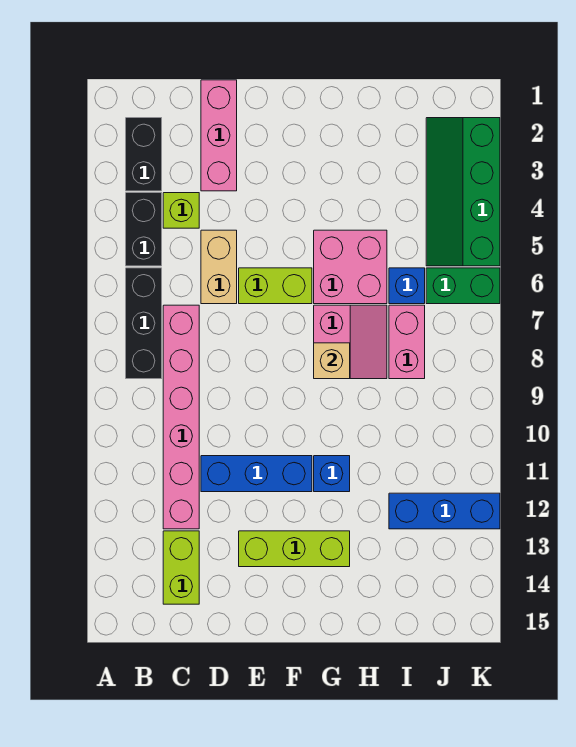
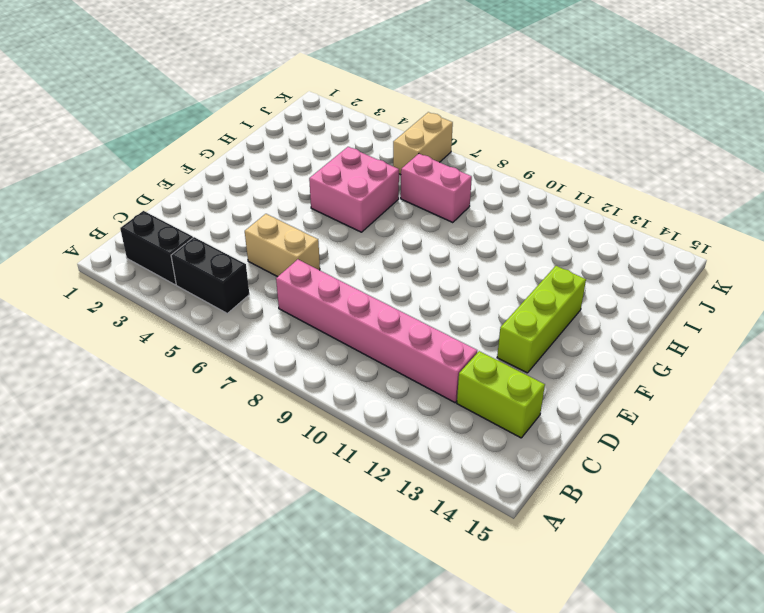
tan brick J6:K6 level 1 -> green brick J6:K6 level 1
none -> black brick B6:B8 level 1
none -> lime brick C4 level 1
none -> pink brick D1:D3 level 1

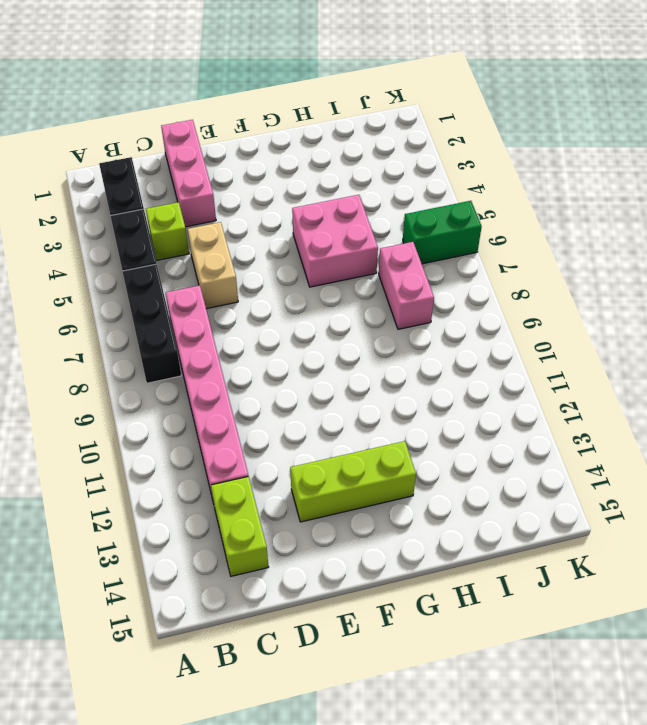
none -> blue brick D11:F11 level 1
none -> lime brick E6:F6 level 1
none -> pink slope G7:H8 level 1 top G

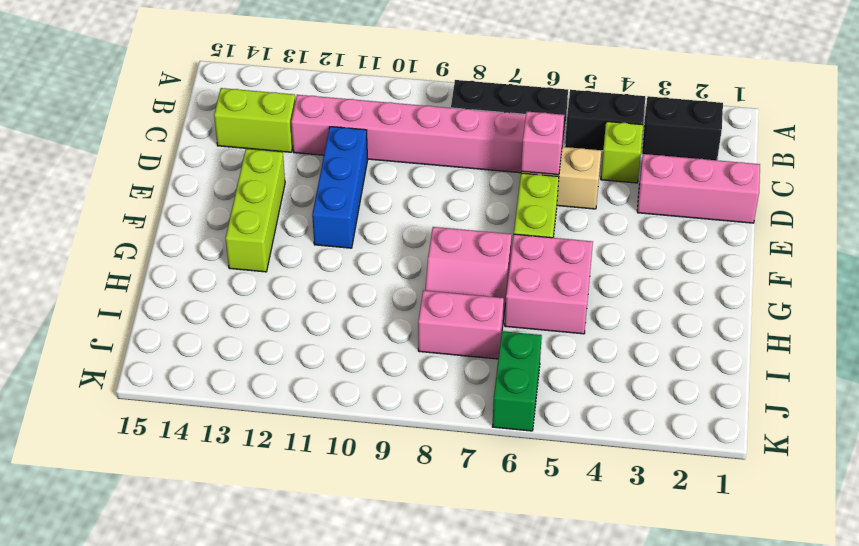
pink brick D6 level 2 -> none
none -> blue brick G11 level 1
none -> blue brick I6 level 1
none -> blue brick I12:K12 level 1

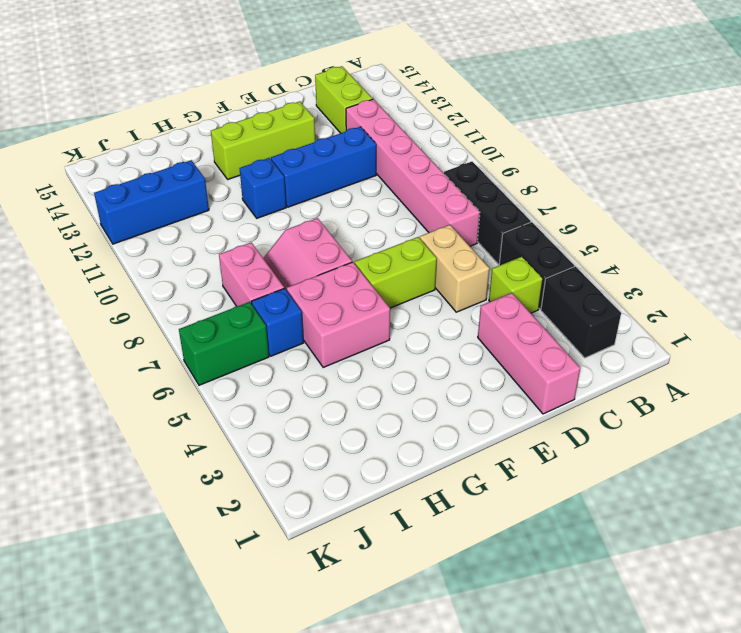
none -> green slope J2:K5 level 1 top K
none -> tan brick G8 level 2

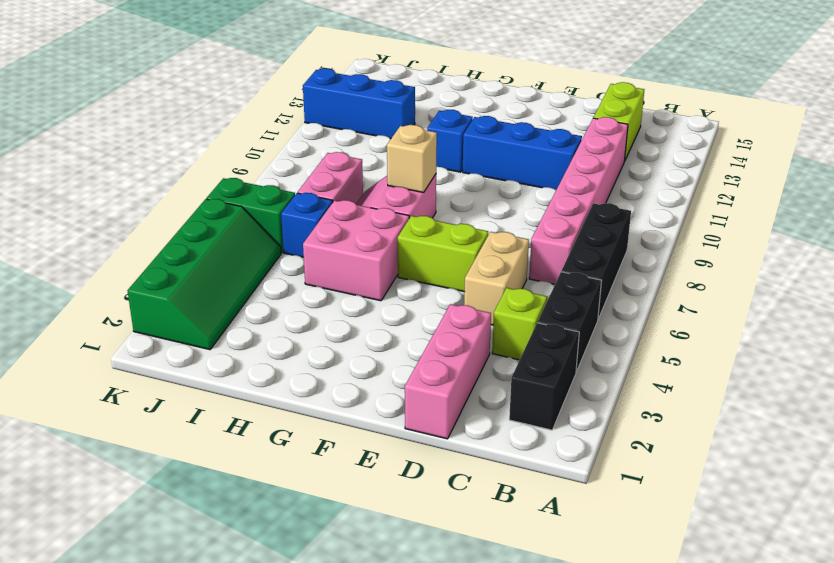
none -> lime brick E13:G13 level 1

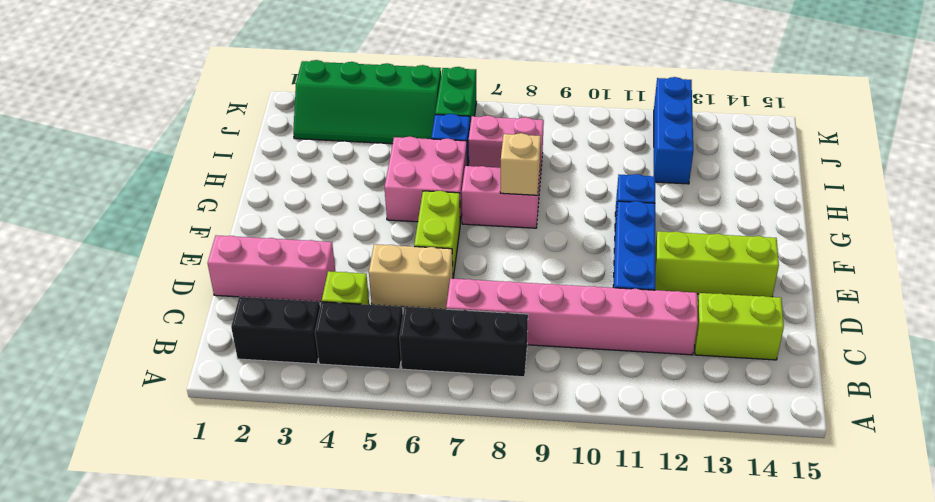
lime brick E12:E14 level 1 -> lime brick E13:G13 level 1

